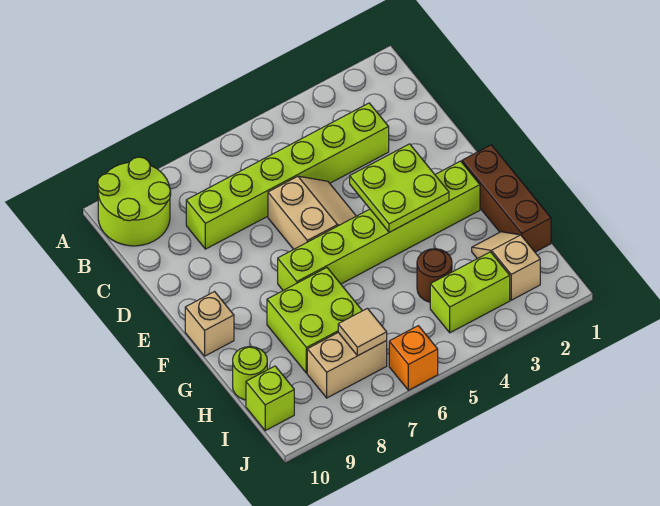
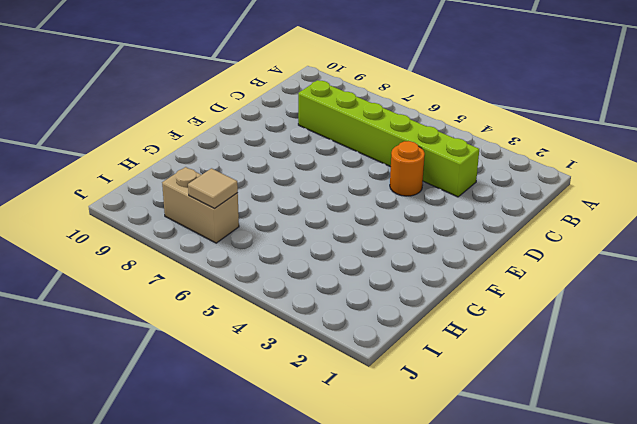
orange round brick D4 level 1 -> none
none -> lime round brick A9:B10 level 1
none -> tan slope D5:E6 level 1 top 6
none -> brown brick F1:H1 level 1

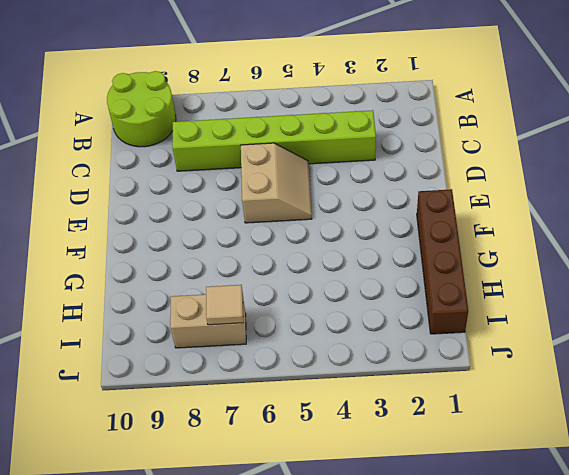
brown brick F1:I1 level 1 -> brown brick F1:H1 level 1
none -> lime brick F2:F7 level 1
none -> tan brick F10 level 1
none -> lime brick G7:H8 level 1

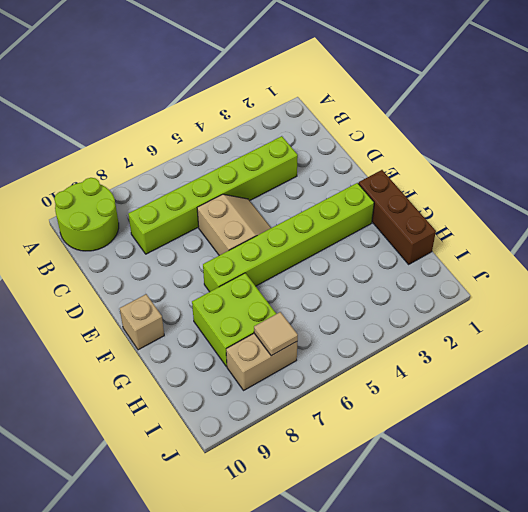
none -> tan slope H2:I2 level 1 top I
none -> brown round brick H4 level 1
none -> lime round brick H10 level 1

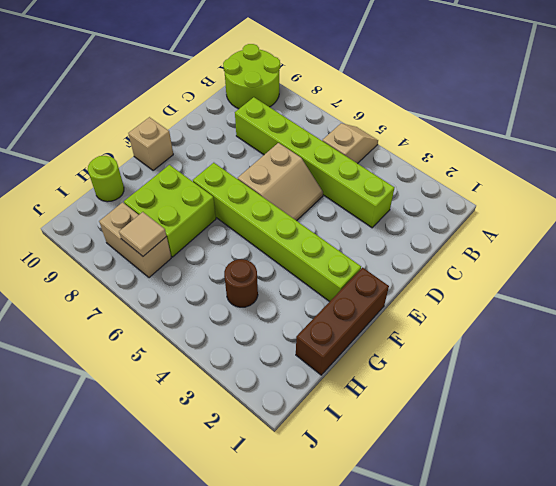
tan slope A5:B5 level 1 top B -> tan slope H2:I2 level 1 top I
none -> lime brick I3:I4 level 1
none -> lime brick I10 level 1
none -> orange brick J6 level 1

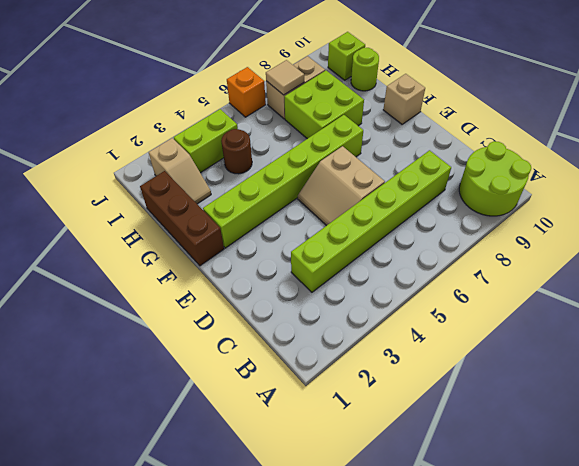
none -> lime plate E3:F4 level 2

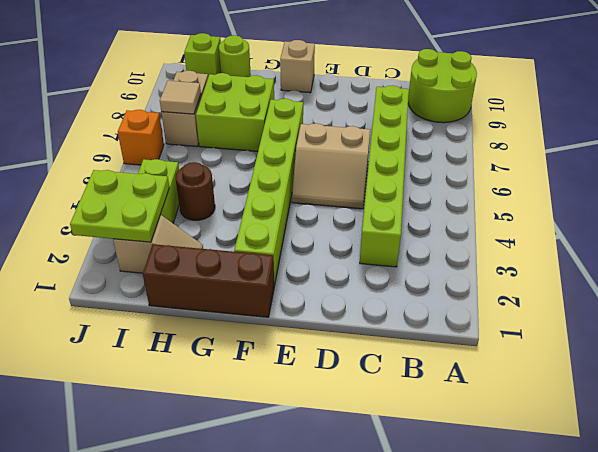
lime plate I2:J3 level 2 -> lime plate E3:F4 level 2

